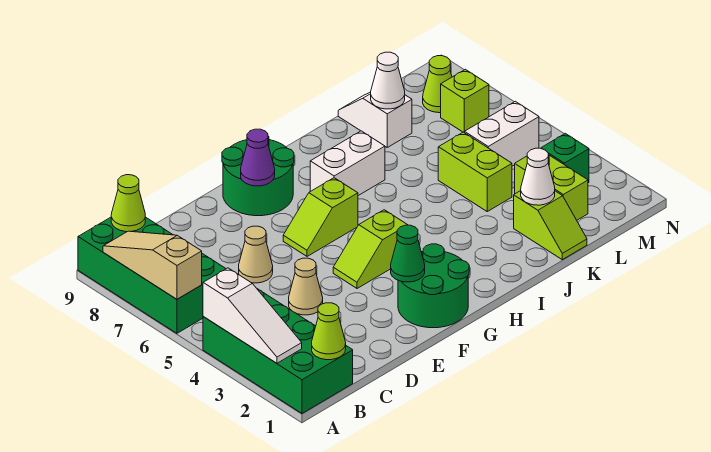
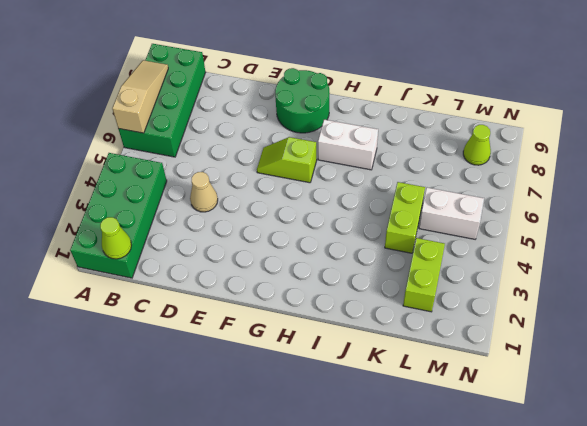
none -> tan cone D6 level 1
none -> green round brick F1:G2 level 1
none -> lime slope F4:G4 level 1 top G

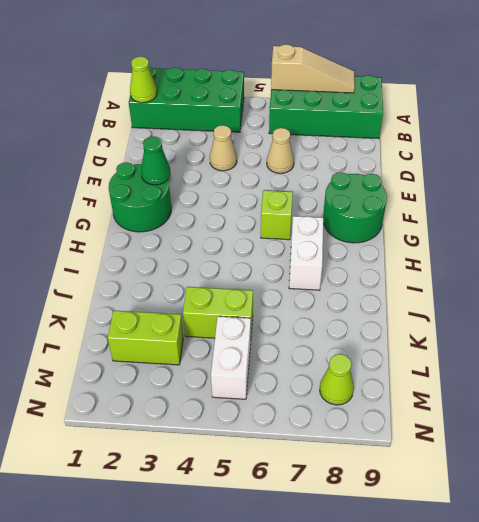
none -> lime slope F4:G4 level 1 top G
none -> lime slope K1:K2 level 1 top 2
none -> white slope K8:K9 level 1 top 8

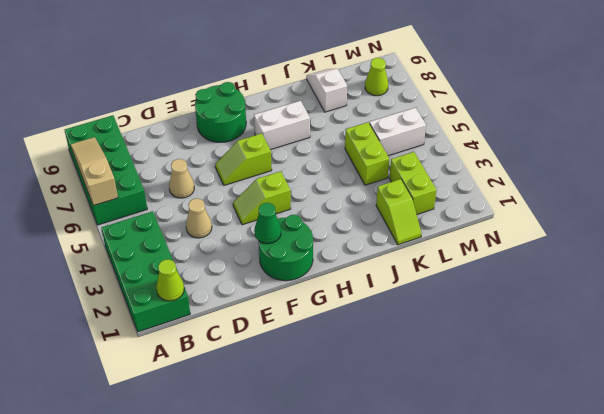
none -> green brick M3 level 1
none -> lime brick M7 level 1
none -> white slope A2:A4 level 2 top 4

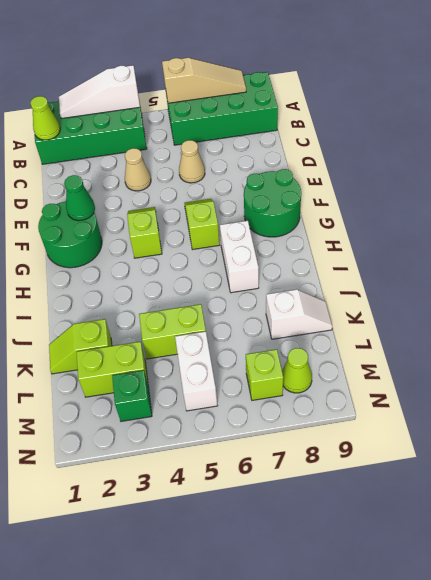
none -> lime cone B9 level 2
none -> purple cone F8 level 2
none -> white cone K2 level 2

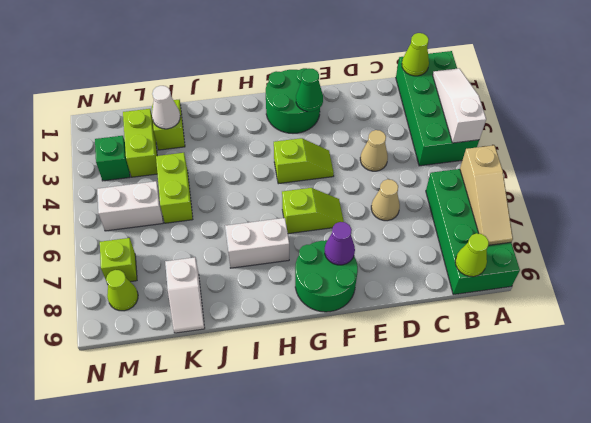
none -> white cone K8 level 2

